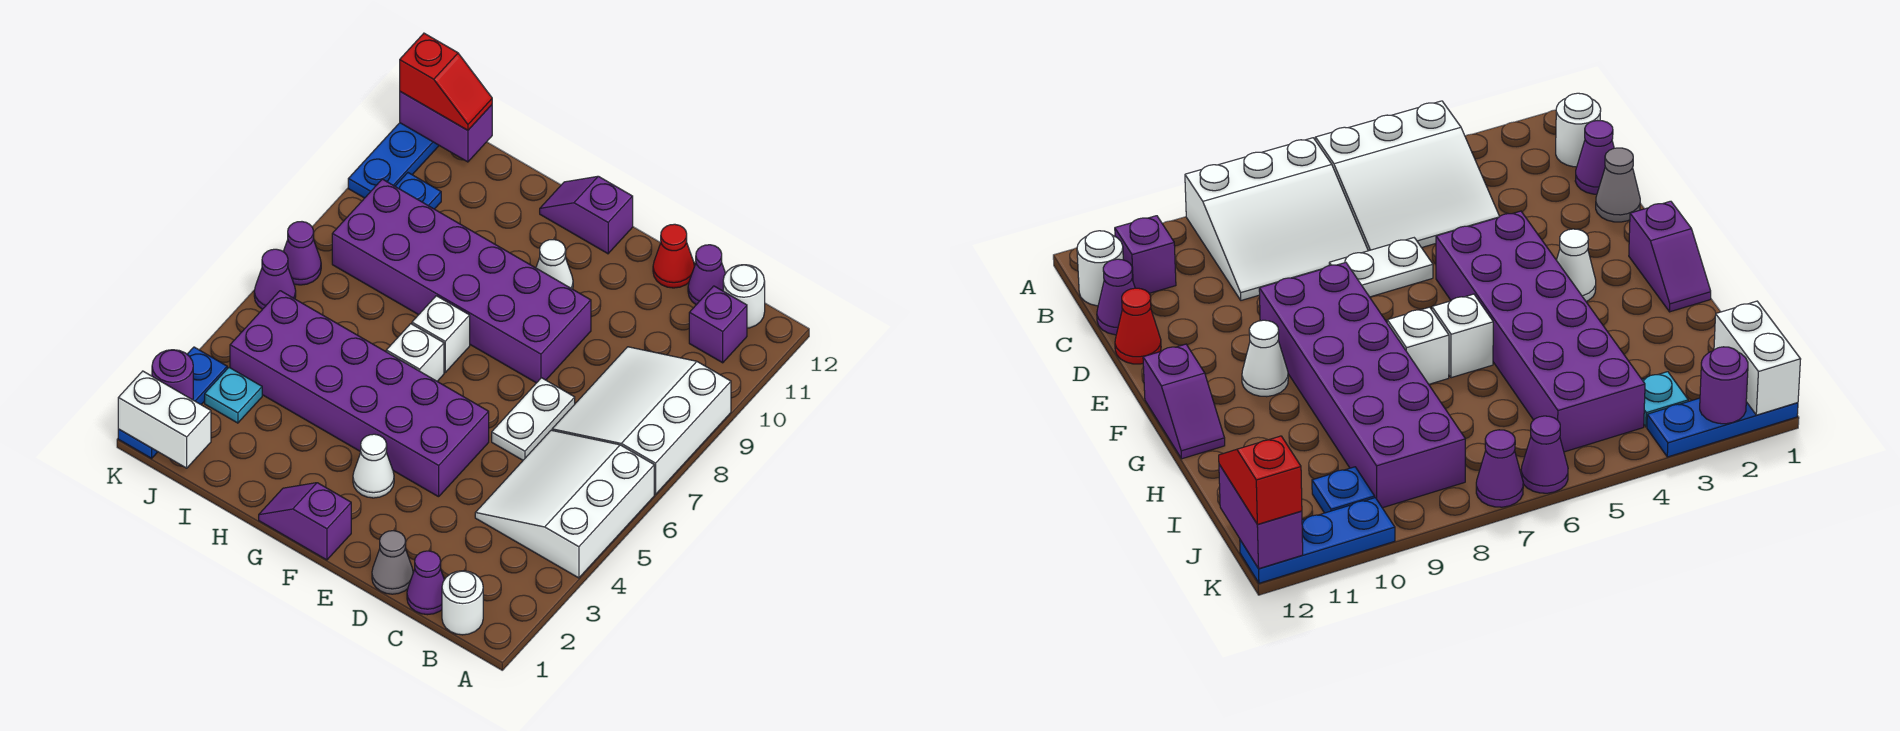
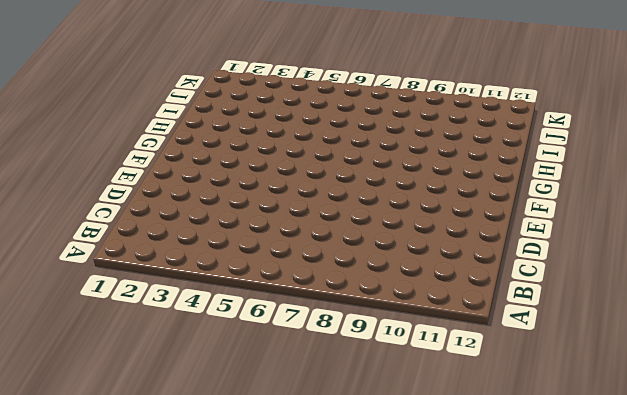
none -> white slope A4:C6 level 1 top A
none -> white slope A7:C9 level 1 top A
none -> white round brick B1 level 1

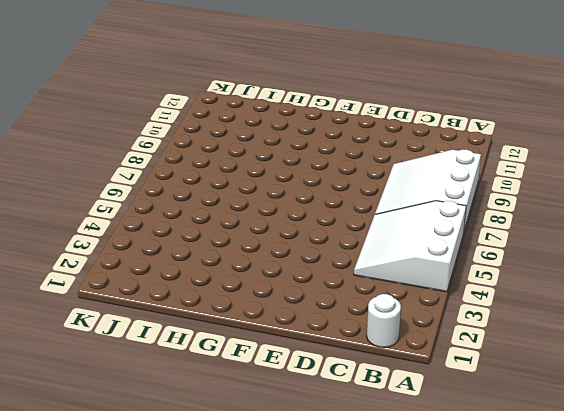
none -> purple brick B11 level 1
none -> white round brick B12 level 1
none -> purple cone C1 level 1

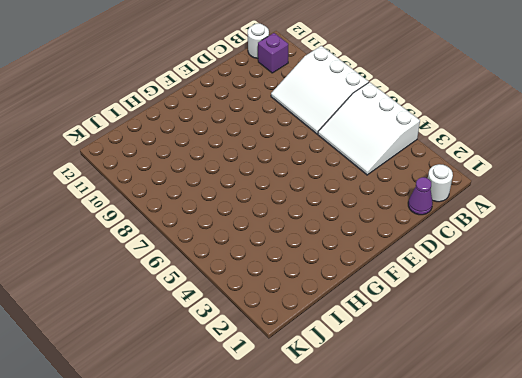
none -> purple cone C12 level 1
none -> grey cone D1 level 1
none -> white plate D6:D7 level 1

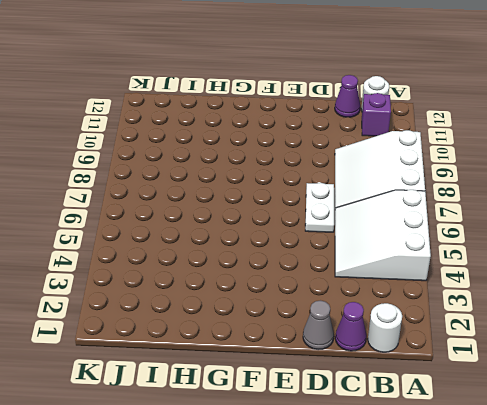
none -> red cone D12 level 1
none -> purple brick E4:J5 level 1
none -> purple brick E8:J9 level 1

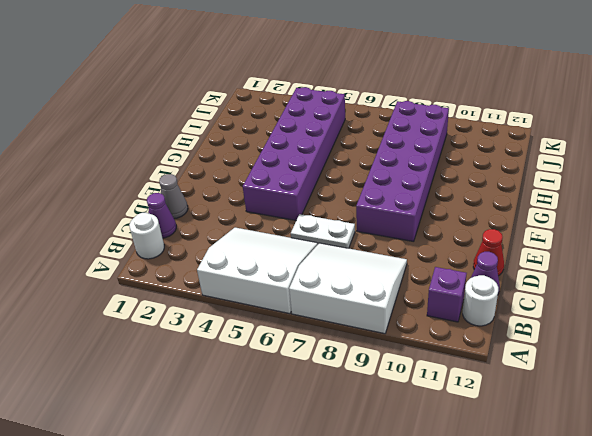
none -> purple slope F1:G1 level 1 top F
none -> white cone F3 level 1
none -> white cone F10 level 1

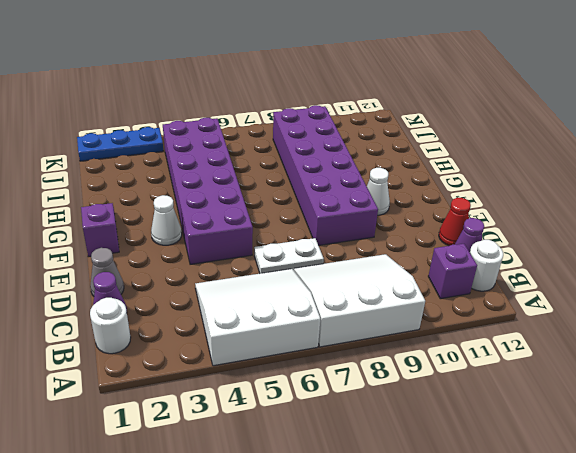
none -> purple slope F12:G12 level 1 top F
none -> white brick G6 level 1
none -> white brick G7 level 1

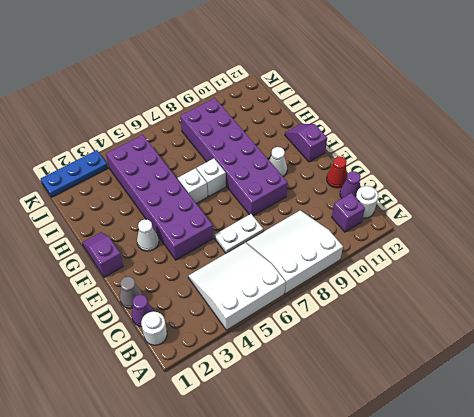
none -> cyan plate J3 level 1
none -> blue plate J10 level 1
none -> purple cone K6 level 1

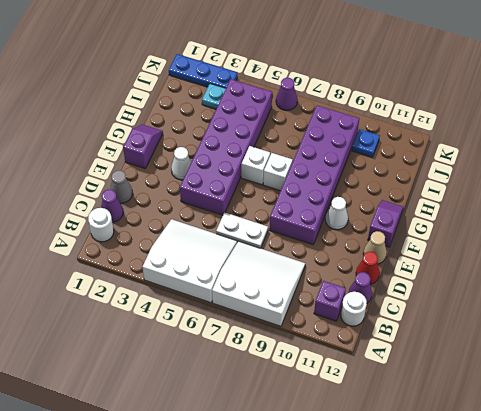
tan cone E12 level 1 -> none
none -> purple cone K7 level 1
none -> blue plate K10:K12 level 1
none -> white brick J1:K1 level 2

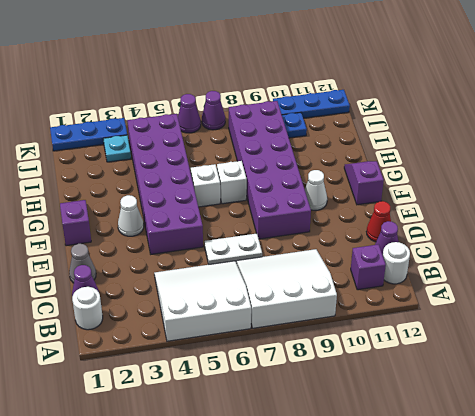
none -> white brick J1:K1 level 2
none -> purple brick J12:K12 level 2
none -> purple round brick K2 level 2

